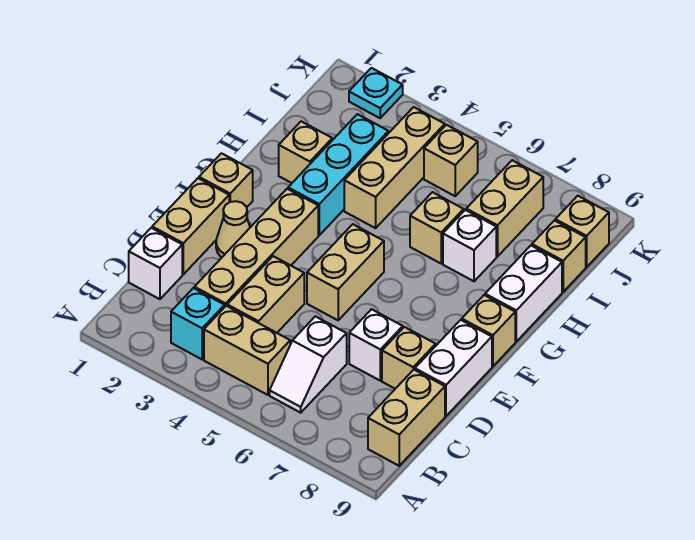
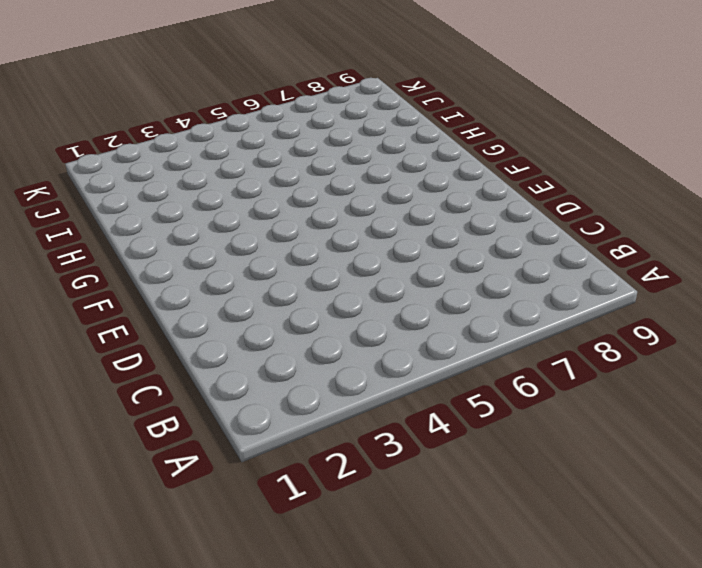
none -> cyan brick B3 level 1
none -> tan brick B4:B5 level 1
none -> white slope B6:C6 level 1 top C

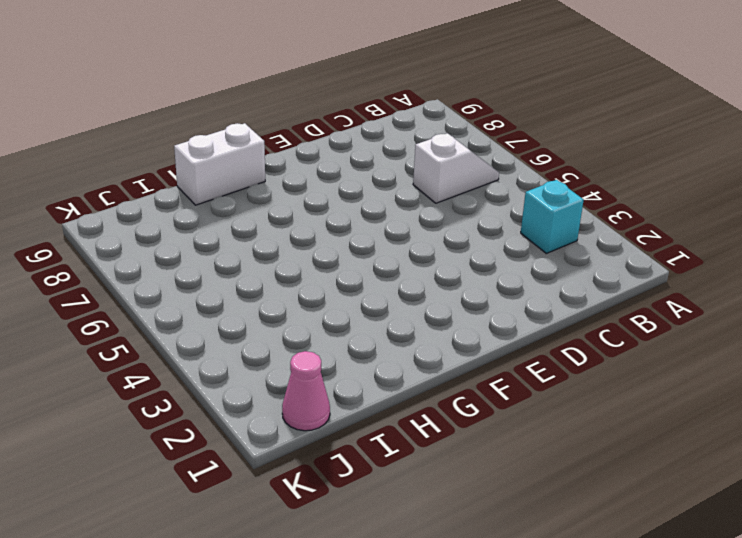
pink cone J1 level 1 -> none
none -> tan brick B4:B5 level 1
none -> tan brick B9:C9 level 1
none -> white brick C1 level 1

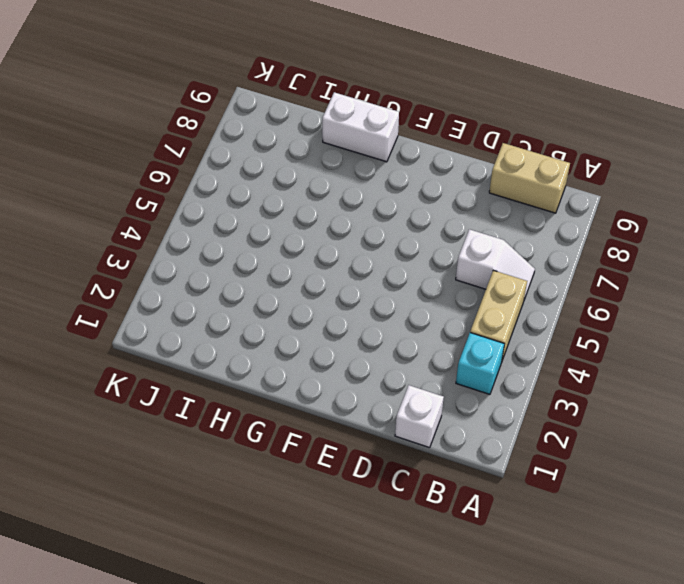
none -> tan brick C3:F3 level 1
none -> tan brick C4:D4 level 1
none -> tan brick D1:E1 level 1

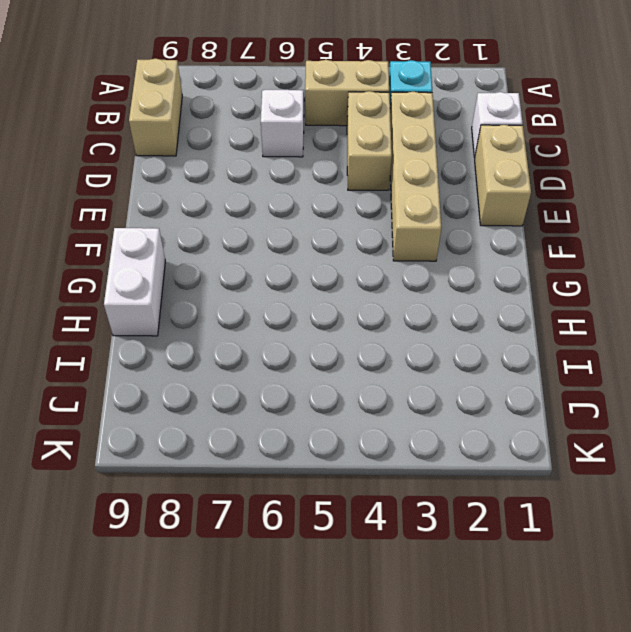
none -> white brick D7 level 1
none -> tan brick D8 level 1
none -> white brick D9:E9 level 1

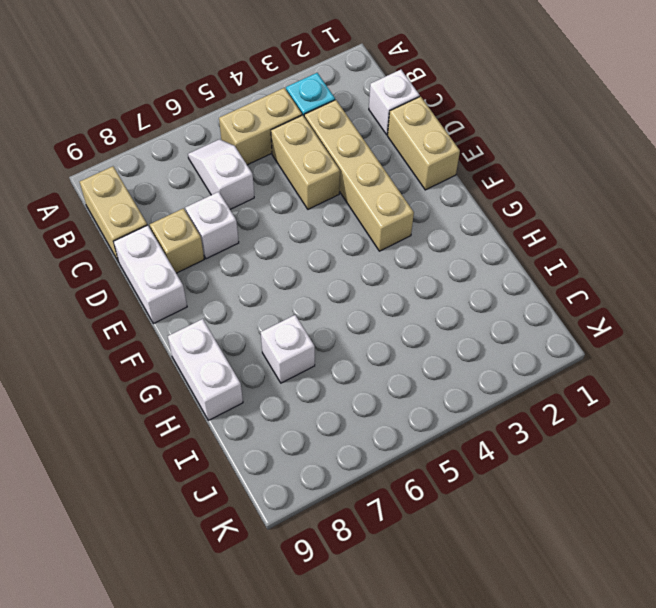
none -> tan cone E2 level 1
none -> tan brick E5:F5 level 1
none -> tan brick F1 level 1

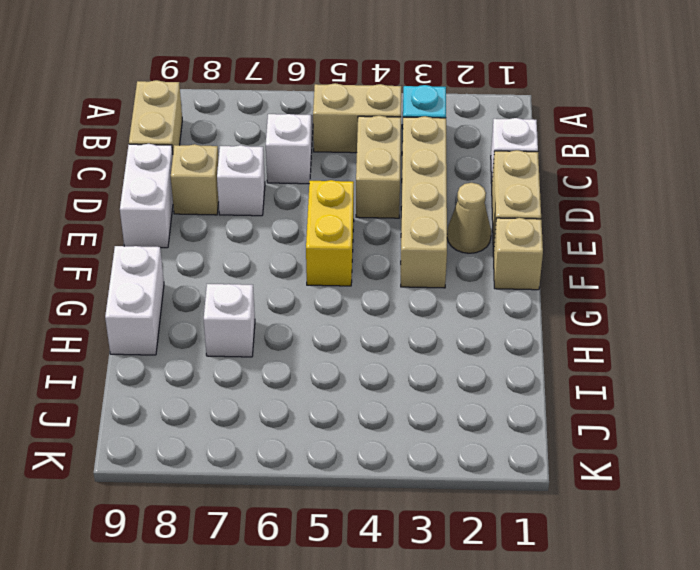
yellow brick E5:F5 level 1 -> tan brick E5:F5 level 1
none -> tan brick F9 level 1
none -> cyan brick G3:I3 level 1
none -> tan brick H2 level 1

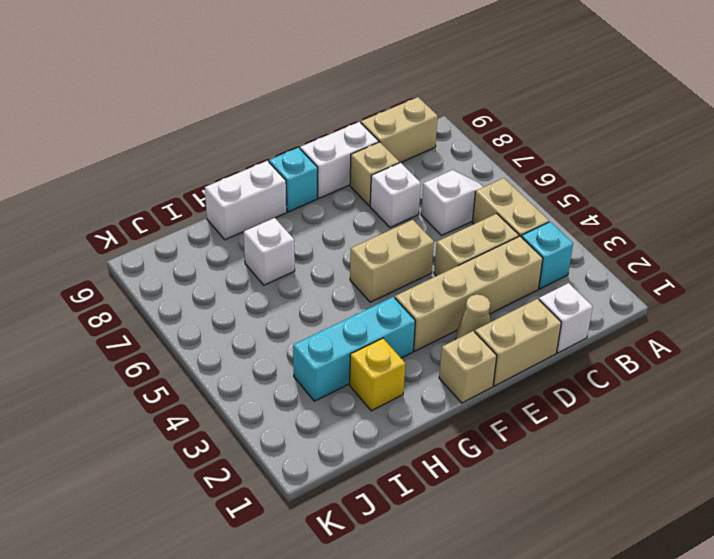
cyan brick F9 level 1 -> tan brick F9 level 1
yellow brick H2 level 1 -> tan brick H2 level 1
none -> tan brick H4:J4 level 1
none -> tan brick H6 level 1
none -> tan brick I7:J7 level 1

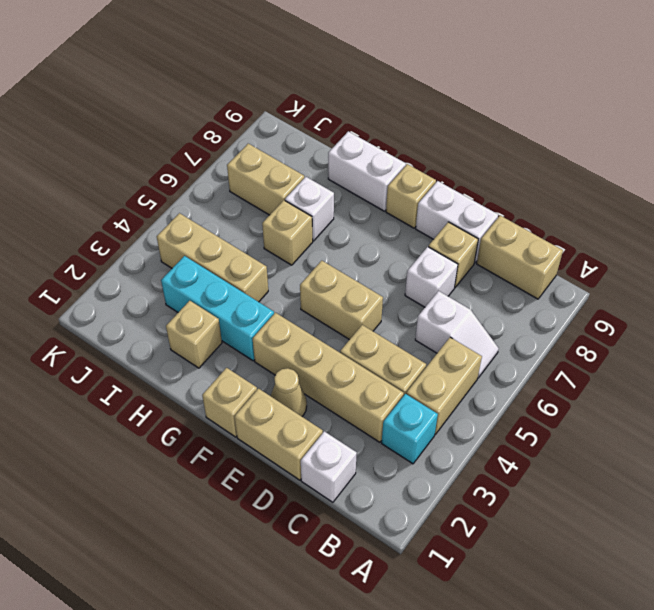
none -> tan brick I9 level 1
none -> tan brick J5 level 1
none -> tan brick J9 level 1

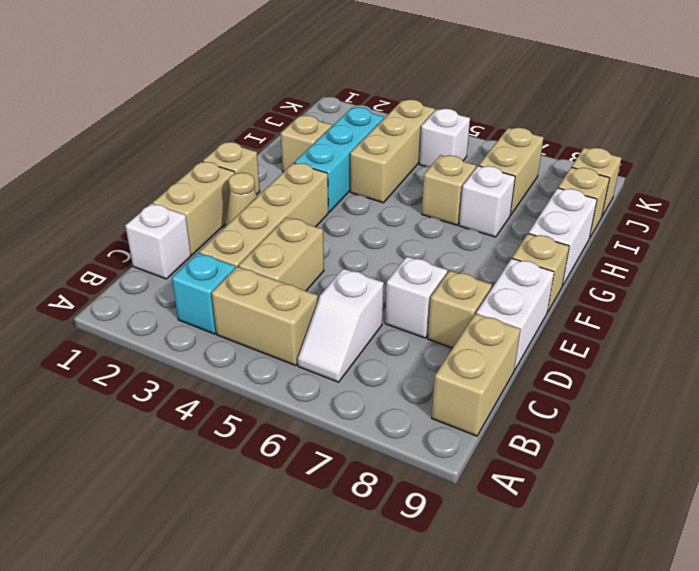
white brick J5 level 1 -> tan brick J5 level 1
none -> tan brick E5:F5 level 1
none -> cyan plate K2 level 1

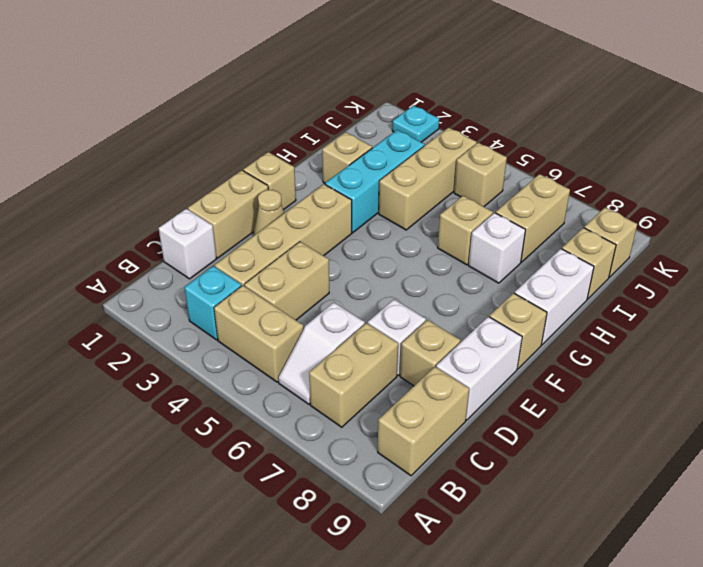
tan brick B7:C7 level 1 -> tan brick E5:F5 level 1

